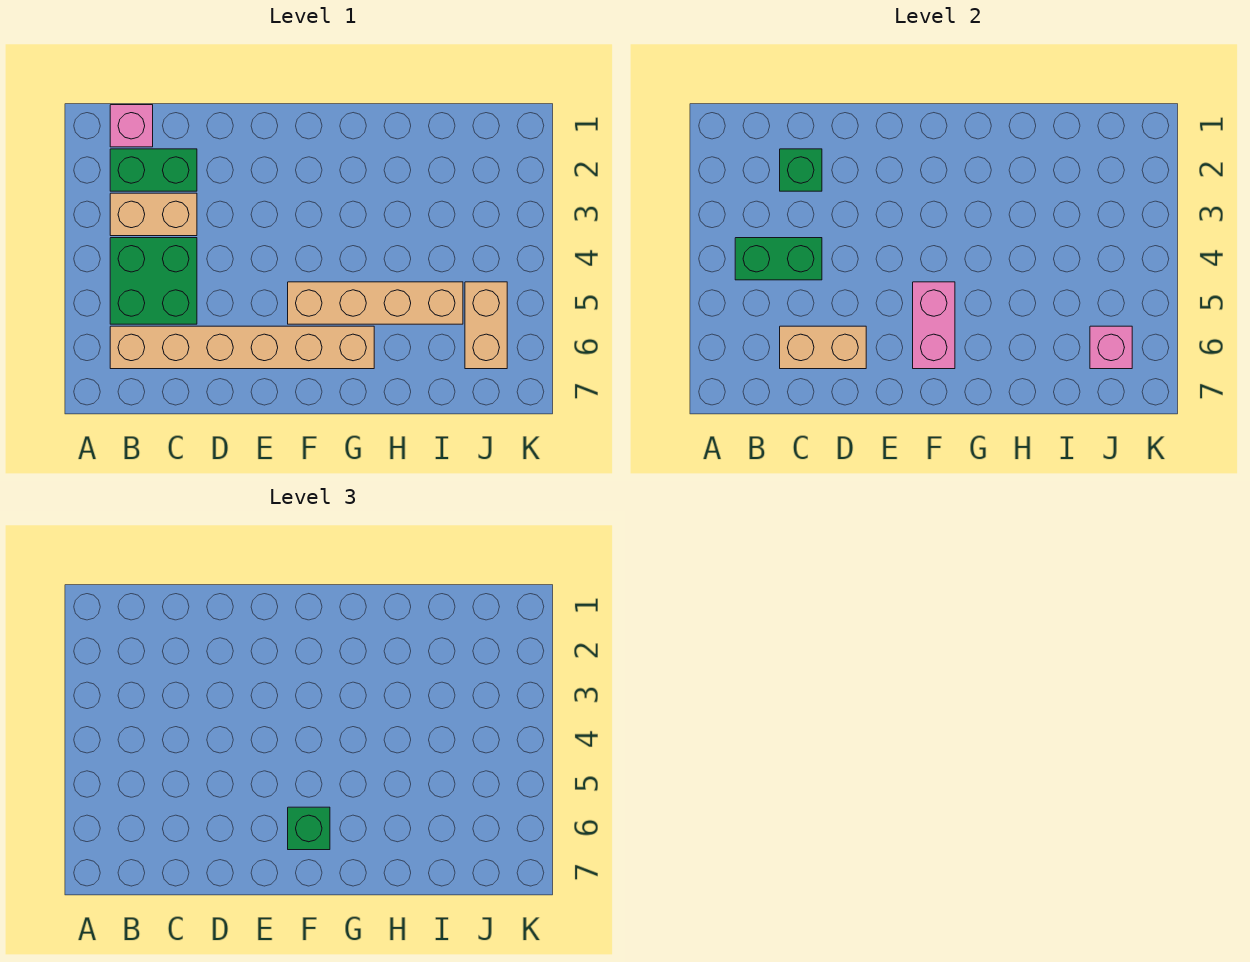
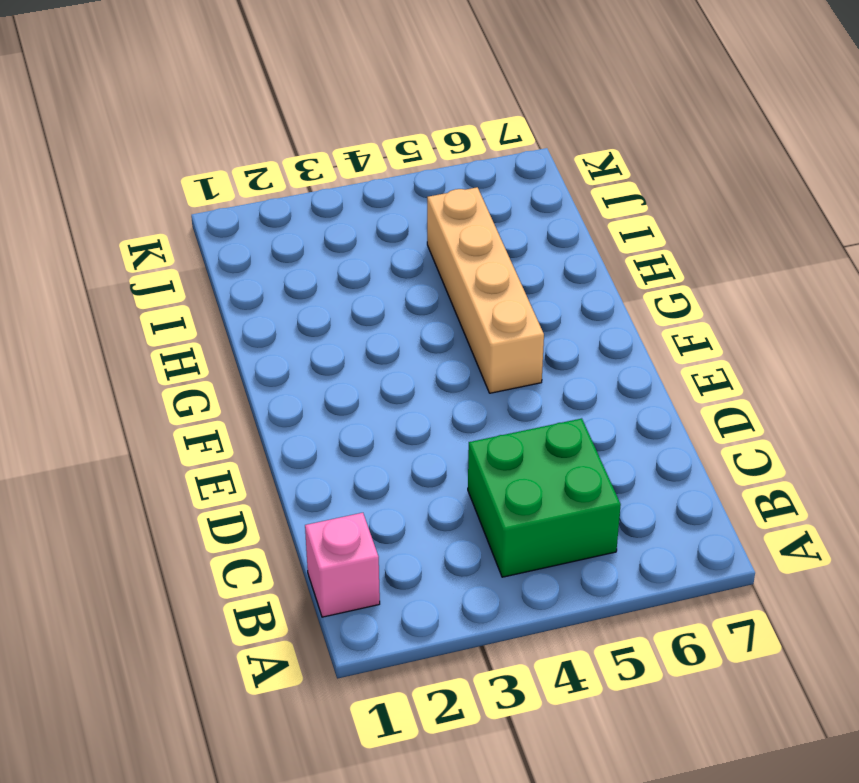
none -> green brick B2:C2 level 1
none -> tan brick B3:C3 level 1
none -> tan brick B6:G6 level 1

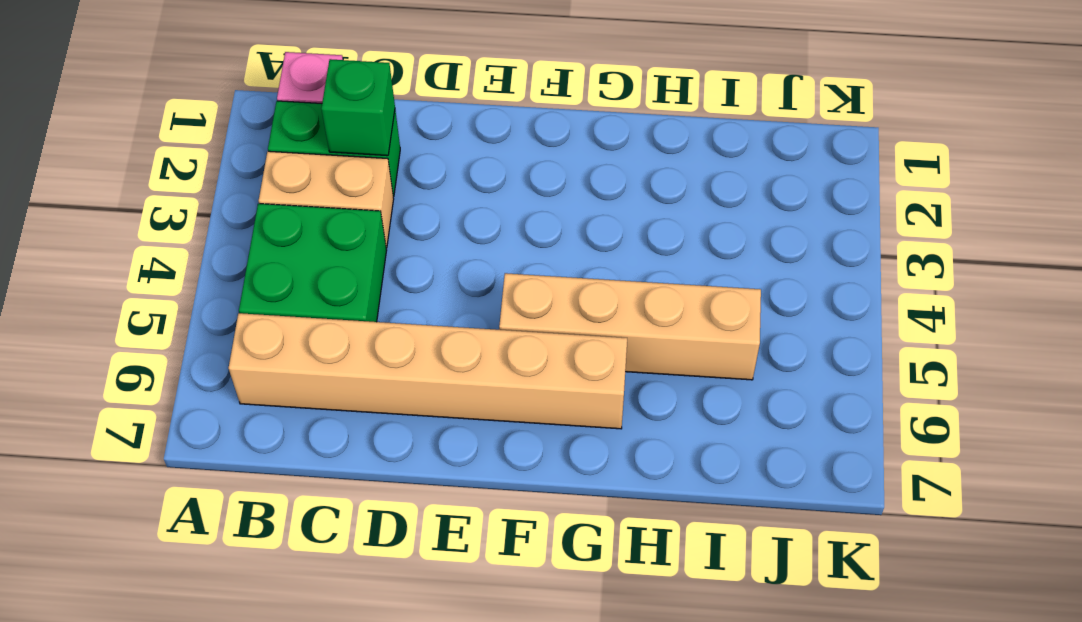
none -> tan brick J5:J6 level 1
none -> green brick B4:C4 level 2
none -> tan brick C6:D6 level 2

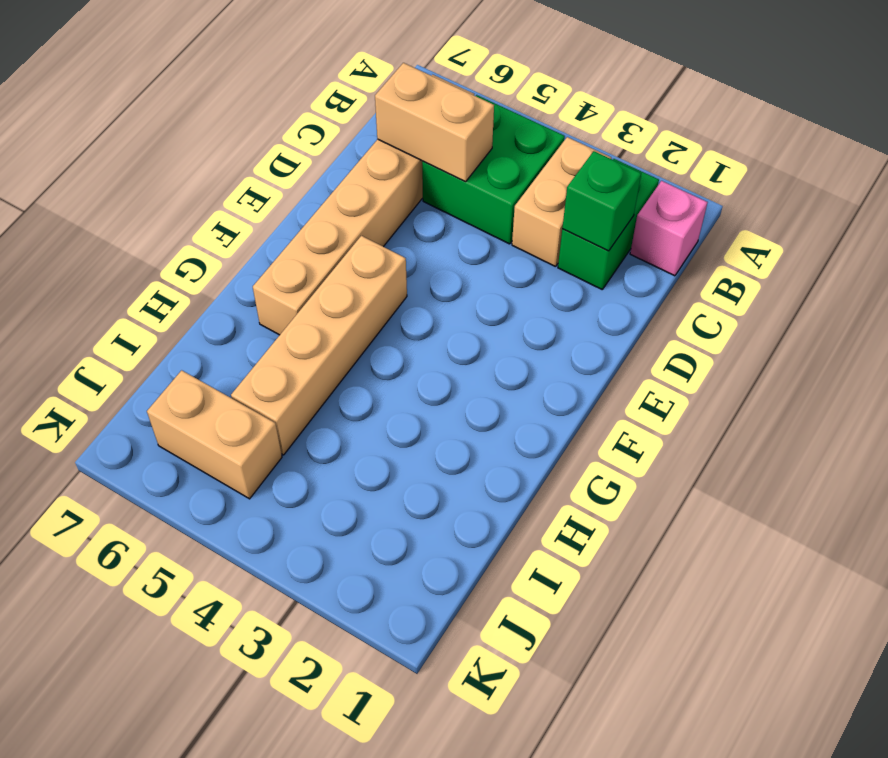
tan brick C5:C6 level 2 -> tan brick C6:D6 level 2
none -> green brick B4:C4 level 2
none -> pink brick F5:F6 level 2
none -> pink brick J6 level 2

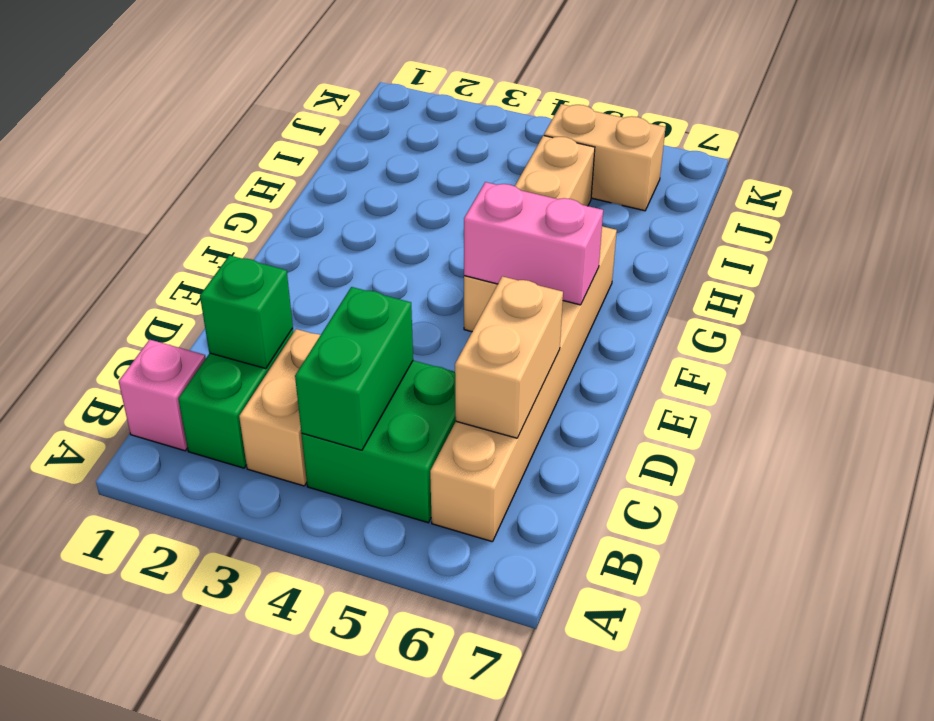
none -> pink brick J6 level 2
none -> green brick F6 level 3

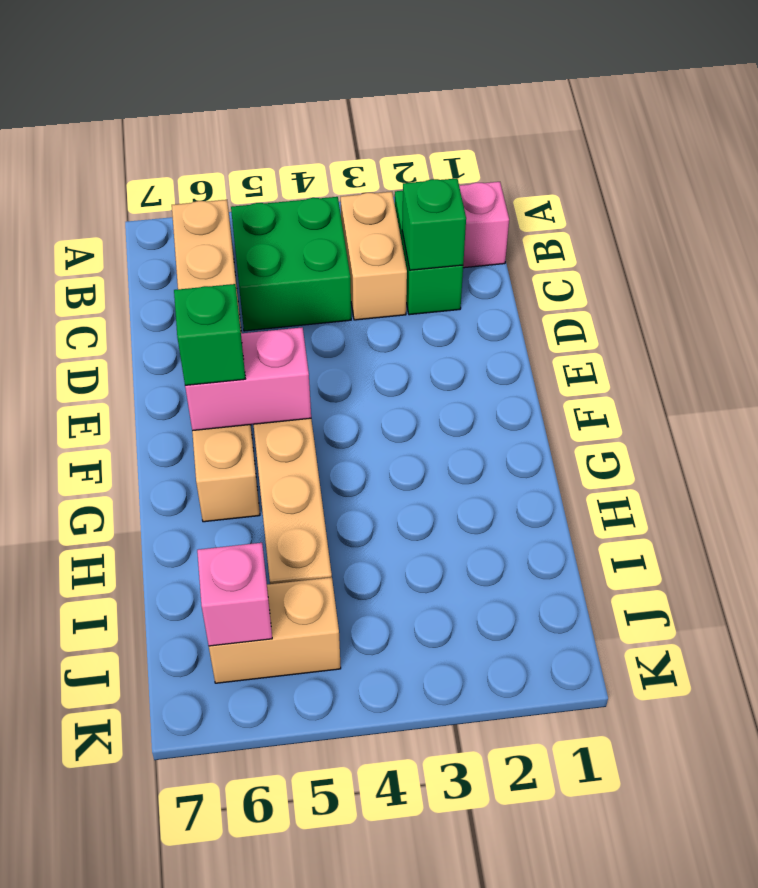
none -> green brick B4:C4 level 2

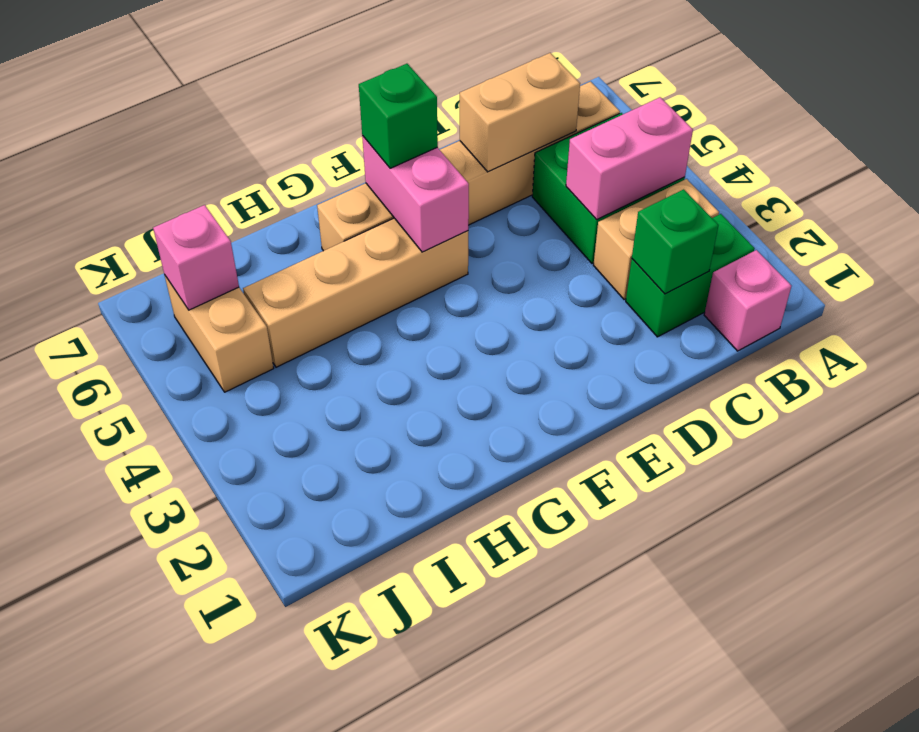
pink brick B4:C4 level 2 -> green brick B4:C4 level 2

